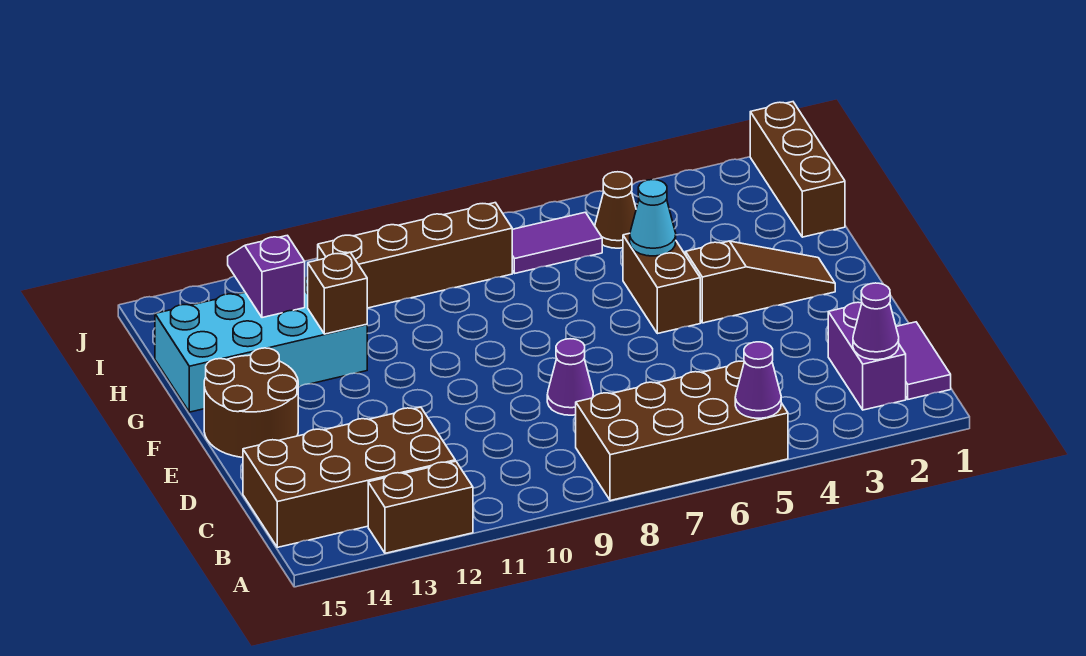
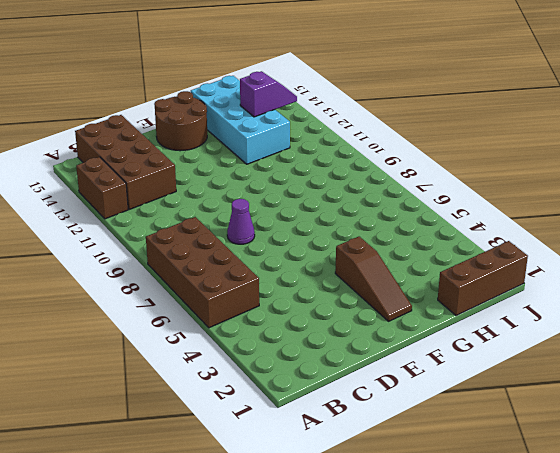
none -> purple tile B1:C1 level 1
none -> purple brick B2:C2 level 1
none -> brown brick F5:G5 level 1

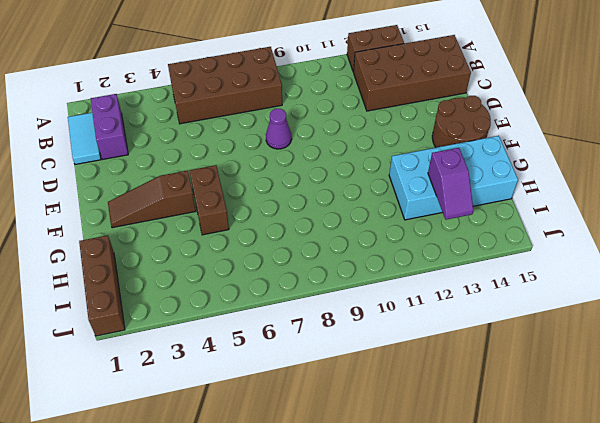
cyan tile B1:C1 level 1 -> purple tile B1:C1 level 1
none -> brown cone I5 level 1
none -> purple tile I6:I7 level 1
none -> brown brick I8:I11 level 1

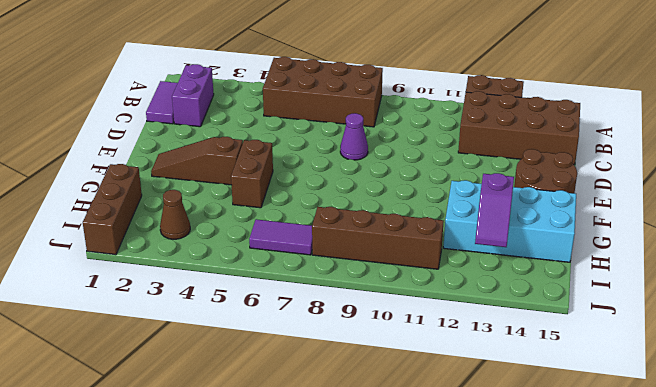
brown cone I3 level 1 -> brown cone I5 level 1
none -> purple cone A5 level 2
none -> purple cone B2 level 2
none -> cyan cone G5 level 2

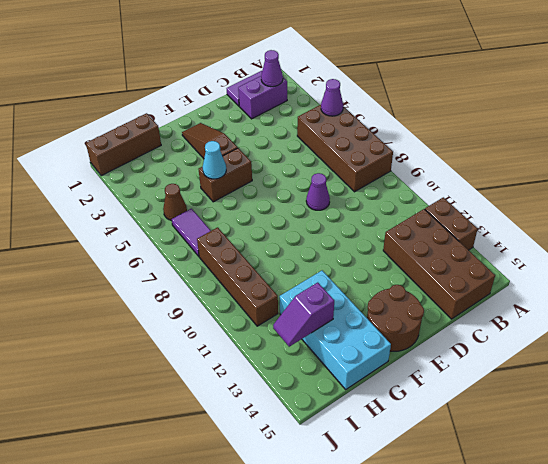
none -> brown brick G12 level 2

